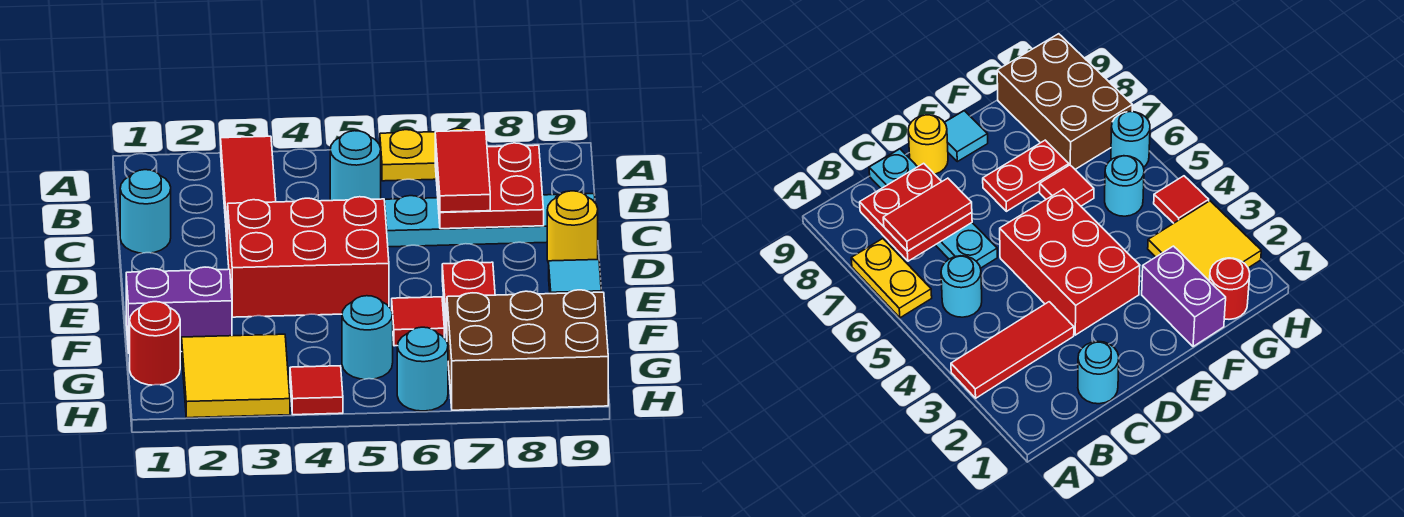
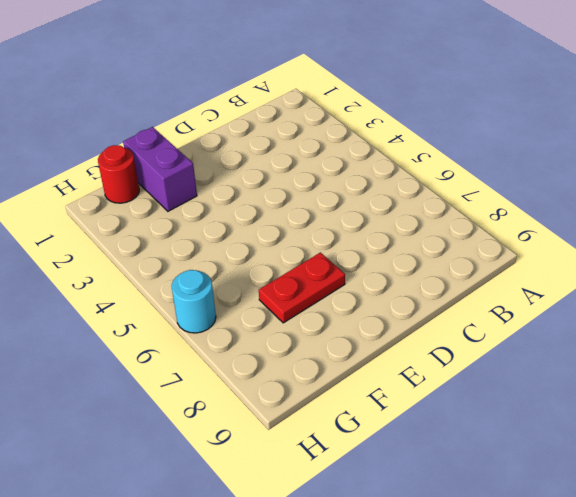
none -> red tile A3:C3 level 1
none -> yellow plate A6:A7 level 1
none -> cyan round brick B5 level 1

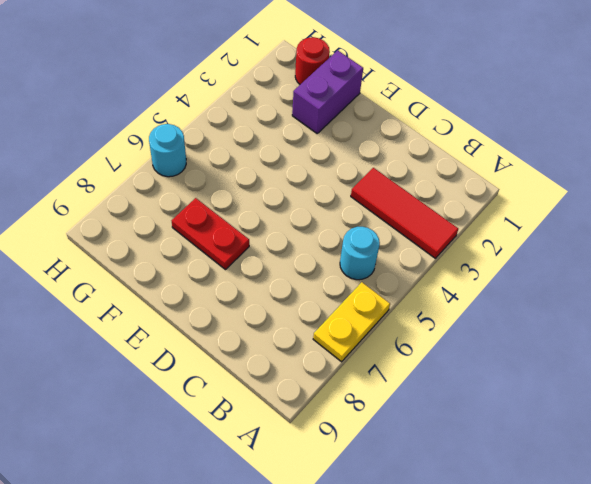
none -> cyan round brick C1 level 1
none -> cyan plate C6:C9 level 1
none -> red brick D3:E5 level 1

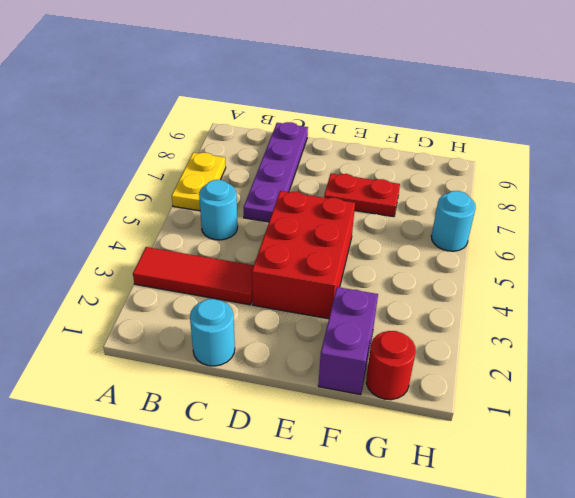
purple plate C6:C9 level 1 -> cyan plate C6:C9 level 1
none -> yellow round brick D9 level 1
none -> cyan tile E9 level 1
none -> red tile F6 level 1

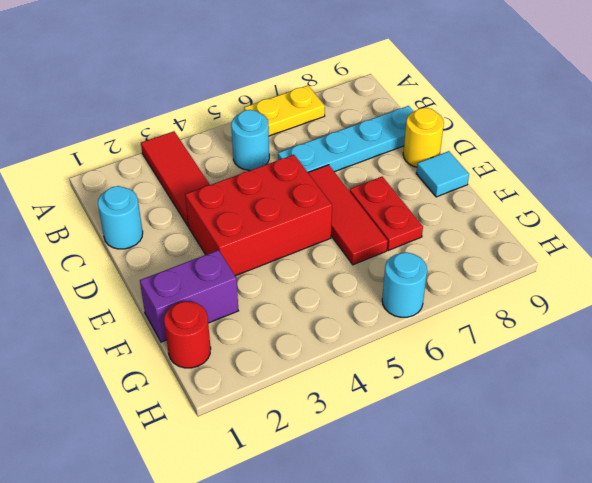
red tile D6:F6 level 1 -> red tile F6 level 1
none -> yellow tile G2:H3 level 1
none -> cyan round brick G5 level 1
none -> brown brick G7:H9 level 1

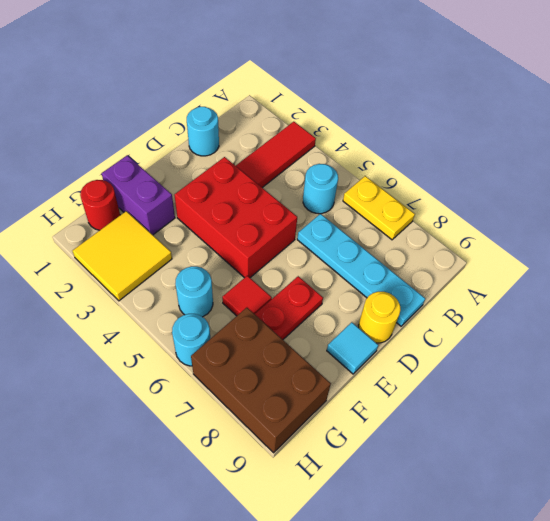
none -> red tile H4 level 1
none -> red plate B7:C8 level 2
none -> red tile B7:C7 level 3

